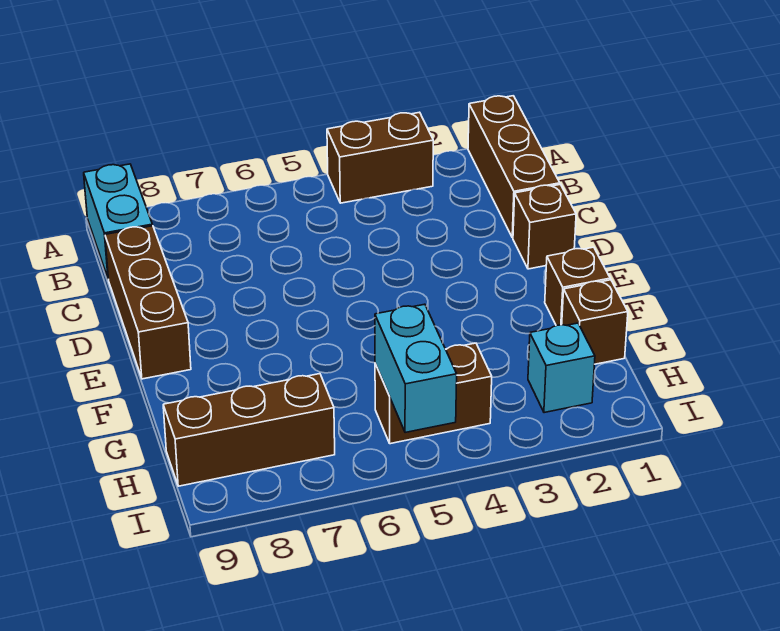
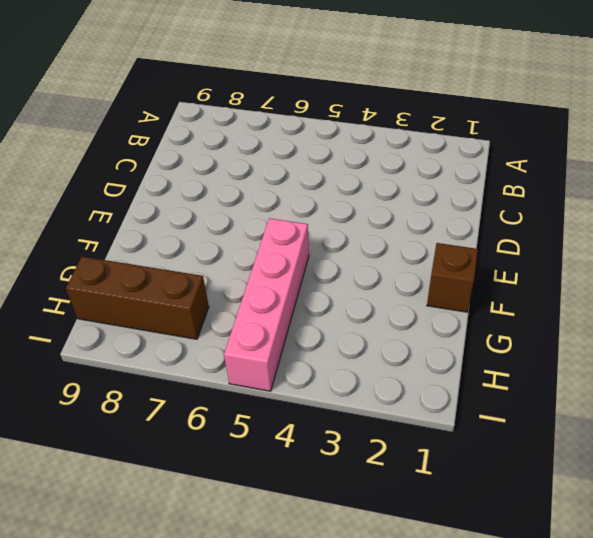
pink brick F5:I5 level 1 -> brown brick H4:H5 level 1
none -> brown brick A1:C1 level 1
none -> brown brick A3:A4 level 1

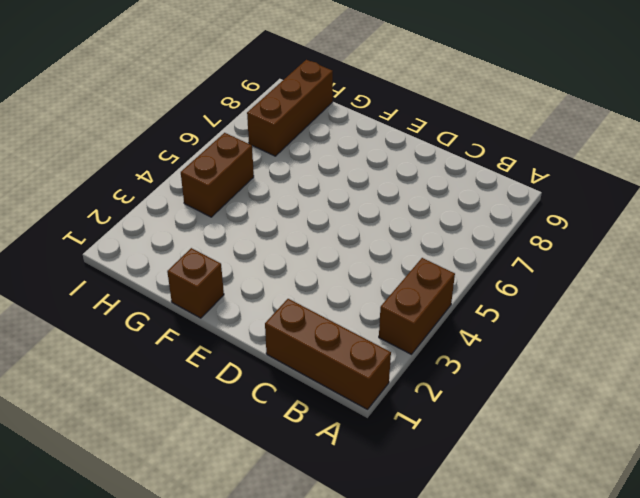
none -> cyan brick A9:B9 level 1
none -> brown brick C9:E9 level 1

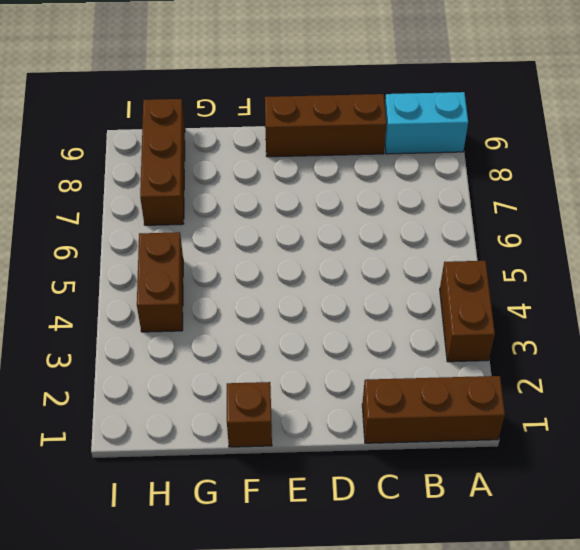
none -> brown brick D1 level 1
none -> brown brick G1 level 1

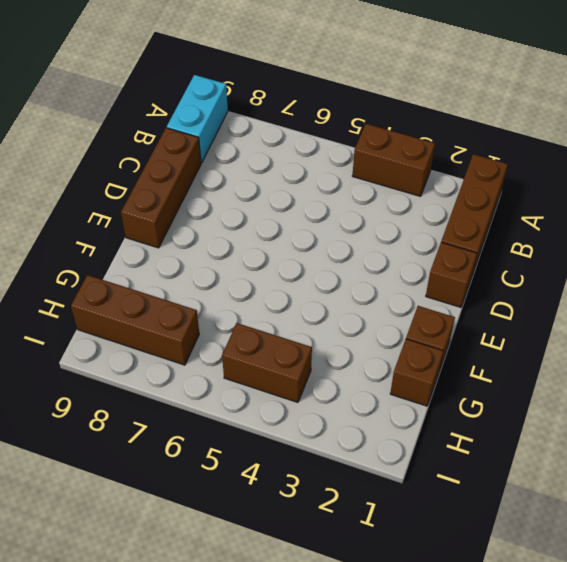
none -> cyan brick H2 level 1
none -> cyan brick H5:I5 level 2

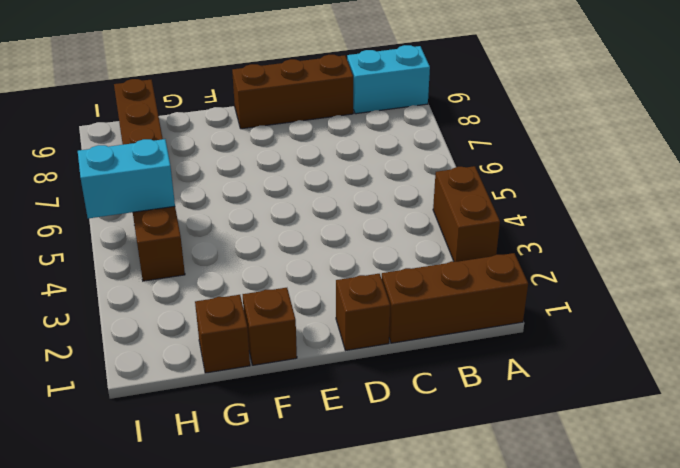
none -> cyan brick H2 level 1

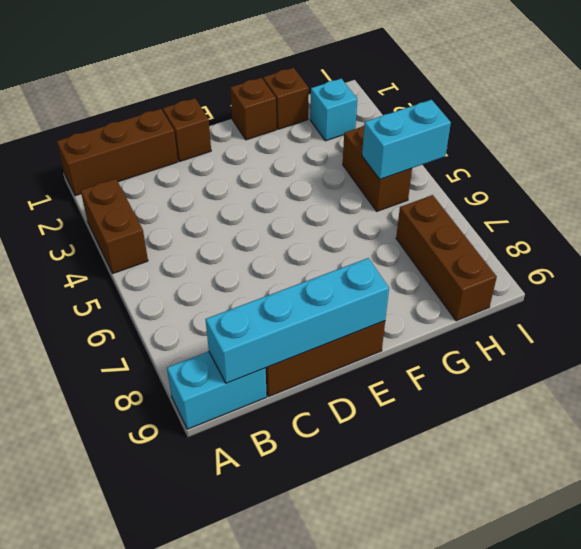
cyan brick B9:E9 level 2 -> none

